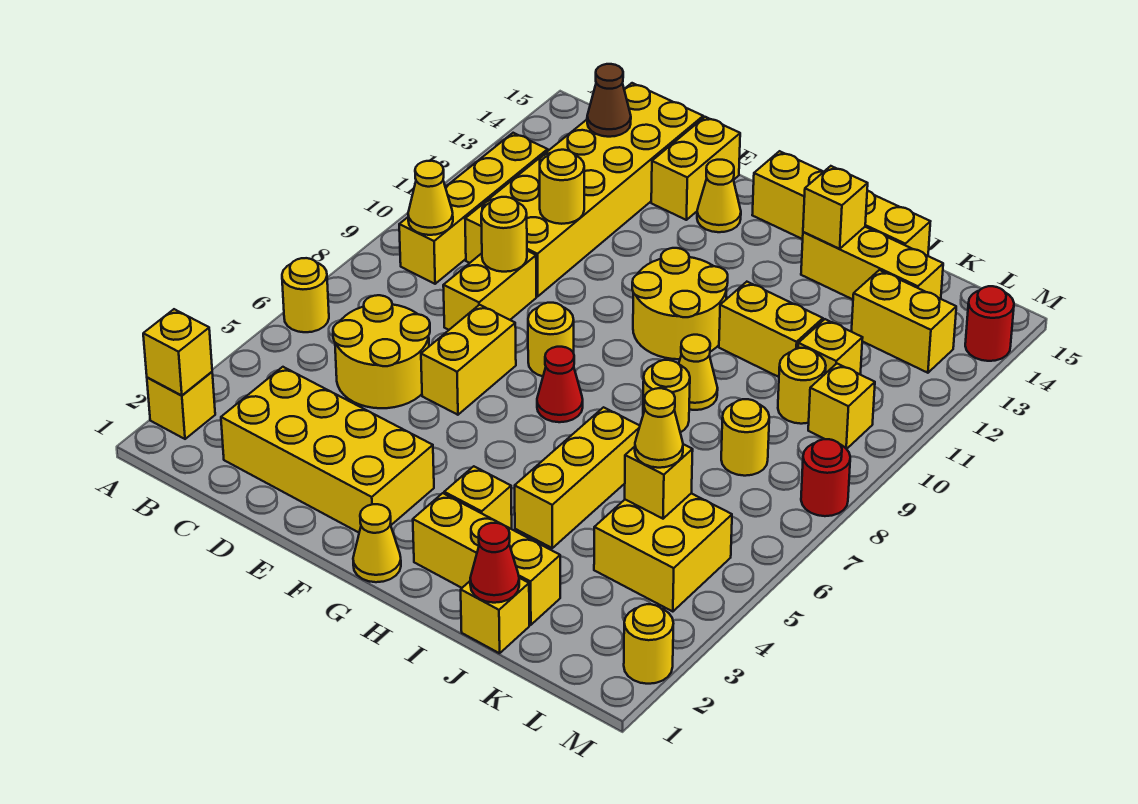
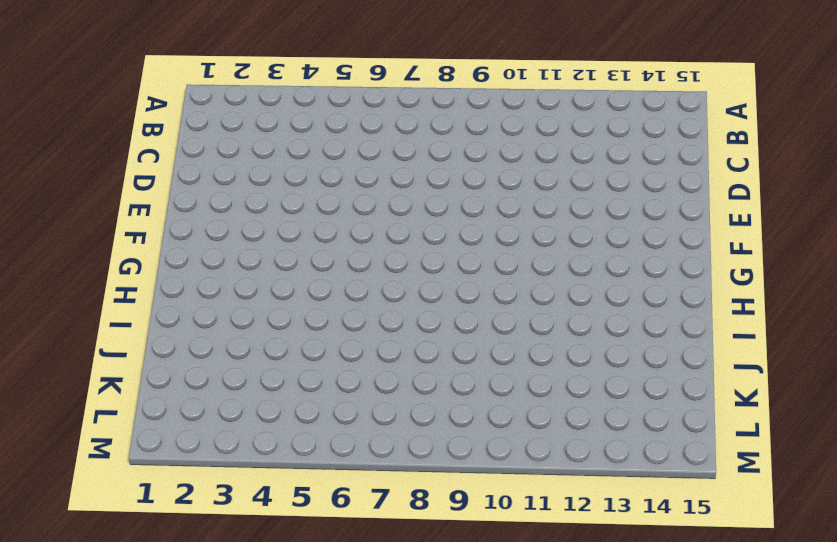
none -> yellow brick A2 level 1
none -> yellow round brick A6 level 1
none -> yellow brick B9:B12 level 1
none -> yellow brick C2:F3 level 1

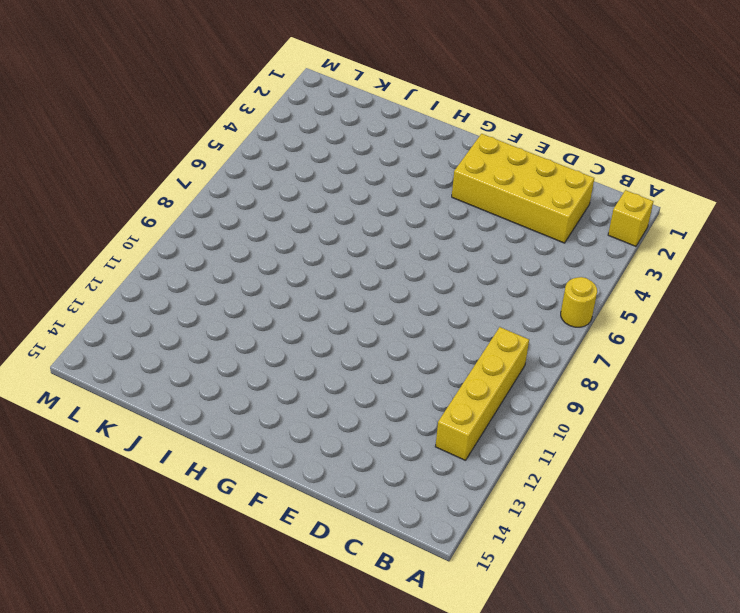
none -> yellow round brick C5:D6 level 1
none -> yellow brick C10:D15 level 1
none -> yellow brick D8:D9 level 1
none -> yellow brick E6:E7 level 1

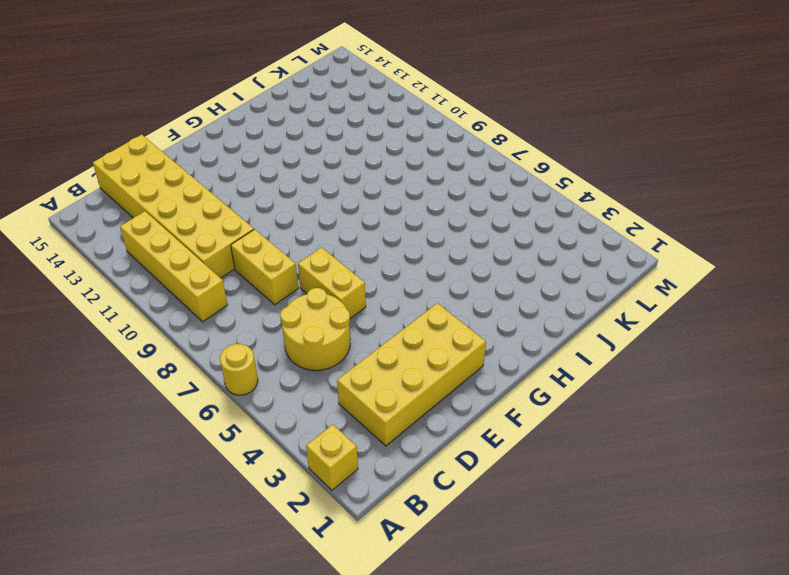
none -> yellow brick E14:E15 level 1
none -> yellow round brick F8 level 1
none -> yellow cone F14 level 1
none -> yellow cone G1 level 1

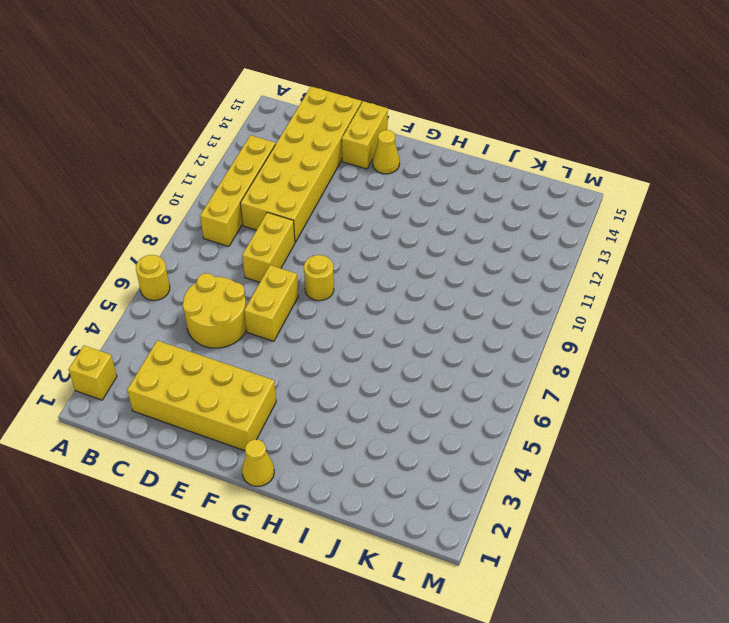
none -> red cone G7 level 1
none -> yellow round brick G10:H11 level 1
none -> yellow brick G15:J15 level 1
none -> yellow brick H2:J2 level 1

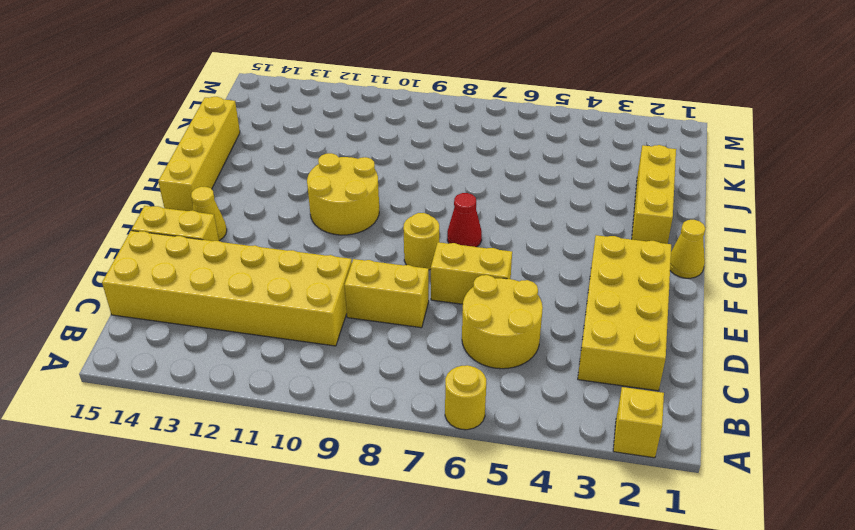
none -> yellow brick B9:B12 level 1
none -> yellow brick H3 level 1
none -> yellow brick I4:I6 level 1
none -> yellow round brick I8 level 1

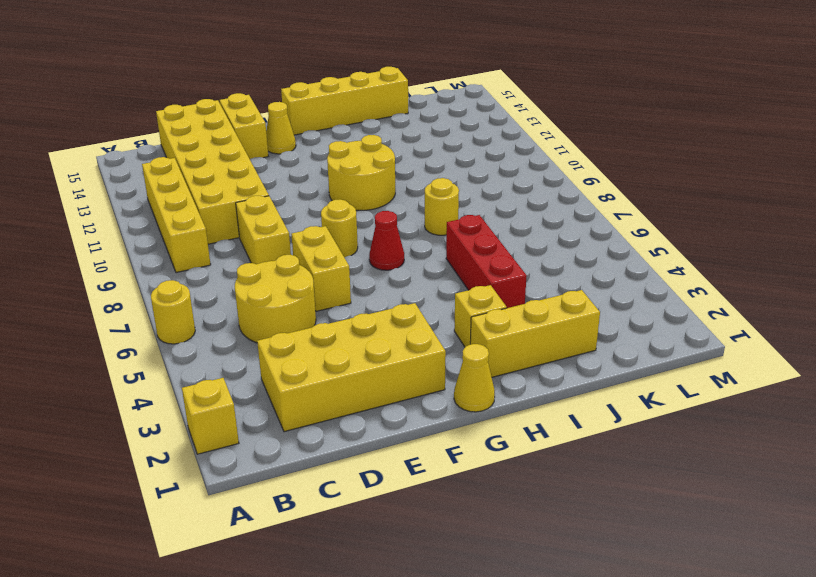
red brick I4:I6 level 1 -> yellow brick I4:I6 level 1
none -> yellow cone I9 level 1
none -> yellow brick I11:J11 level 1
none -> yellow brick I14:K14 level 1
none -> yellow brick J1 level 1

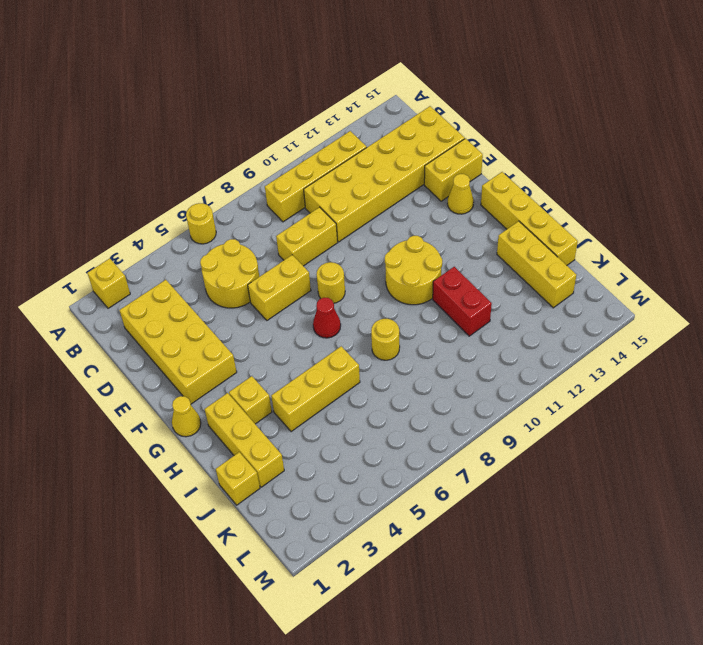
red brick I11:J11 level 1 -> yellow brick I11:J11 level 1
none -> yellow cone I9 level 1
none -> yellow brick K4:L5 level 1
none -> yellow round brick K8 level 1
none -> yellow round brick K10 level 1

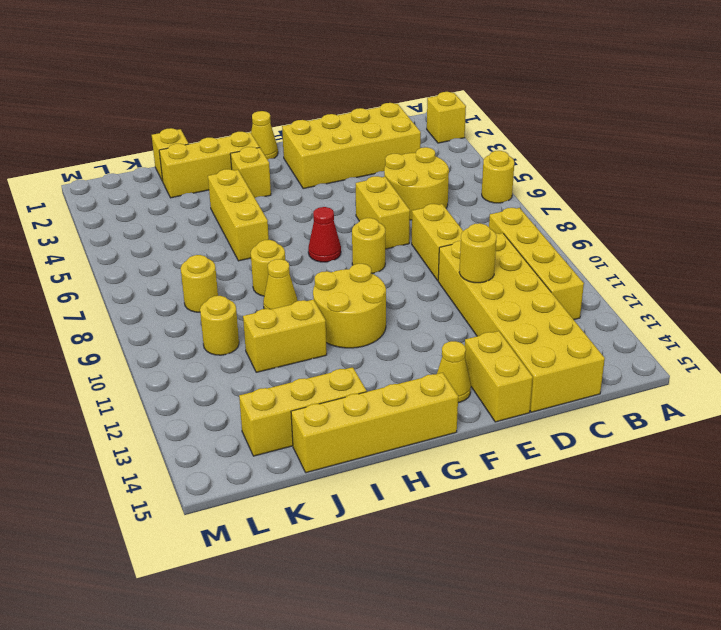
none -> yellow brick K4:L5 level 1
none -> yellow brick K11 level 1
none -> yellow brick K13:L13 level 1
none -> yellow brick L10 level 1

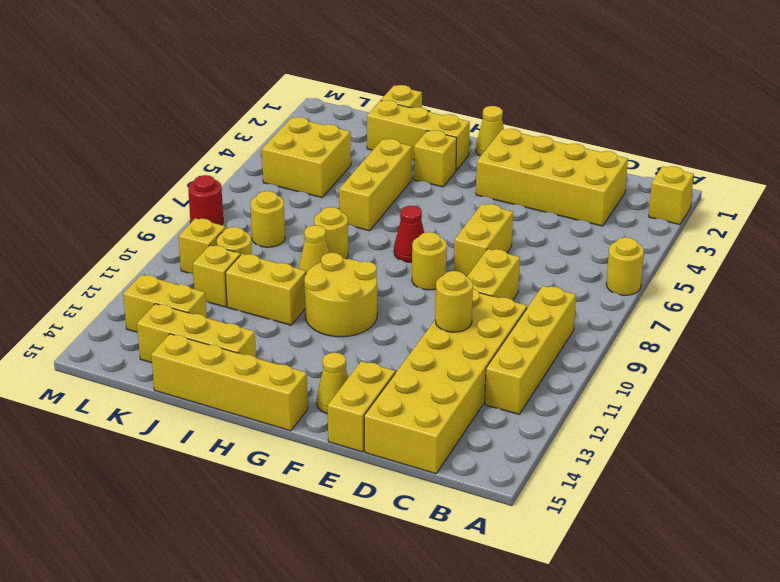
none -> yellow round brick C5:D6 level 1
none -> yellow round brick M2 level 1
none -> red round brick M14 level 1
none -> yellow brick A2 level 2

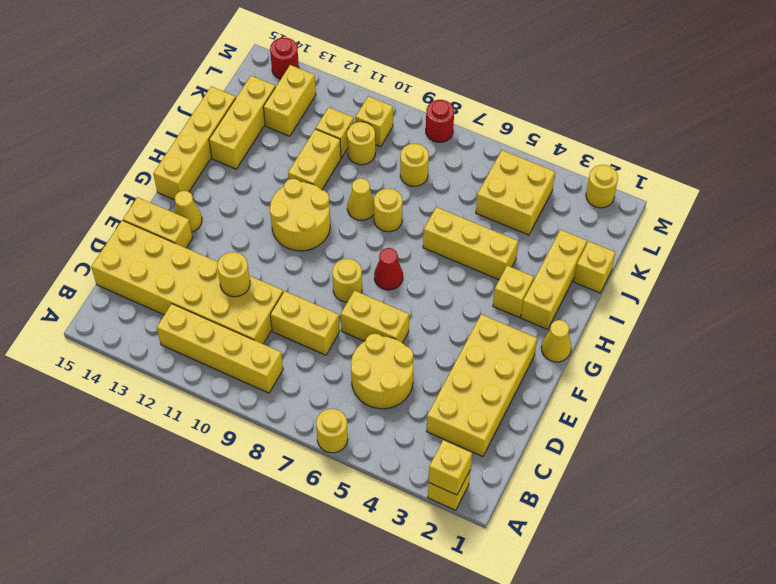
none -> yellow cone B9 level 2
none -> brown cone C14 level 2
none -> yellow round brick D9 level 2
none -> yellow brick I14 level 2

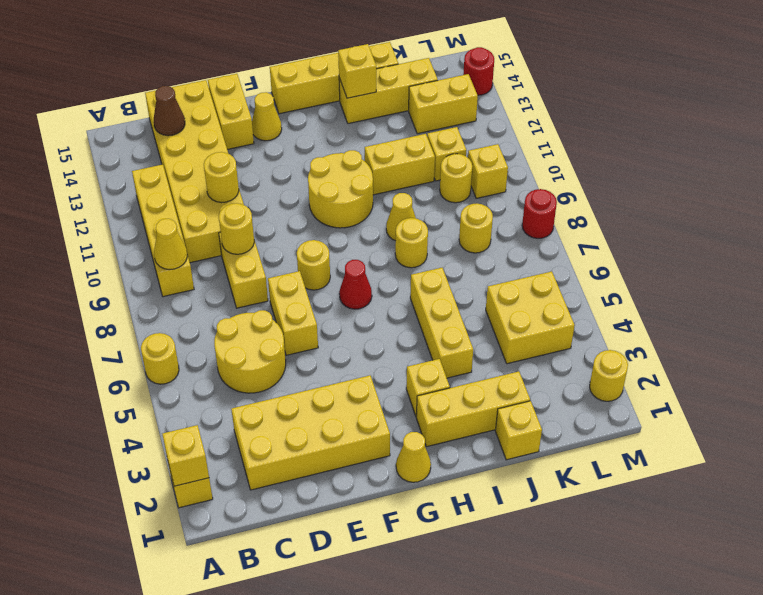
none -> red cone J1 level 2
none -> yellow brick K5 level 2
none -> yellow cone K5 level 3

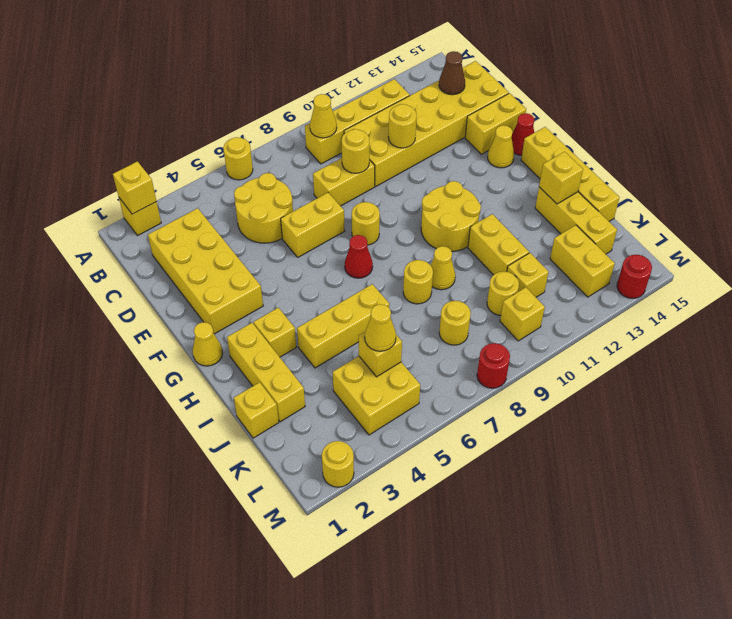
red cone F15 level 1 -> red cone J1 level 2

